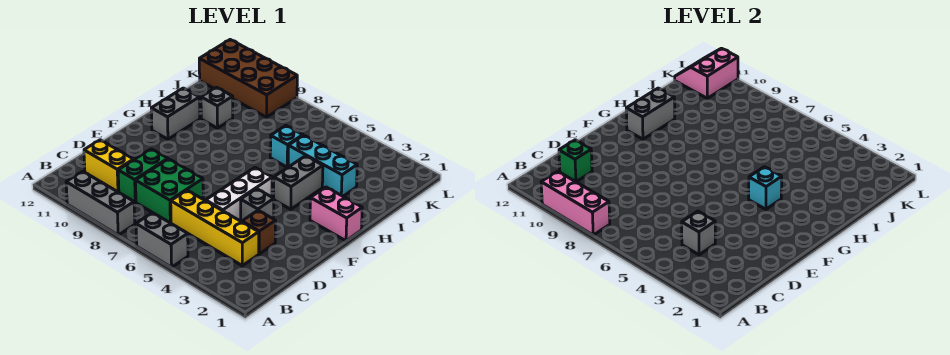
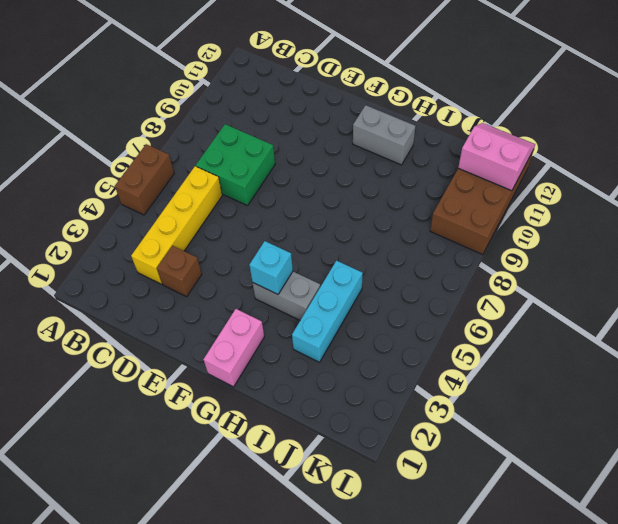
brown brick A5:A6 level 1 -> grey brick A5:A6 level 1
none -> grey brick A8:A10 level 1
none -> green brick C9:D9 level 1
none -> yellow brick C10:C11 level 1

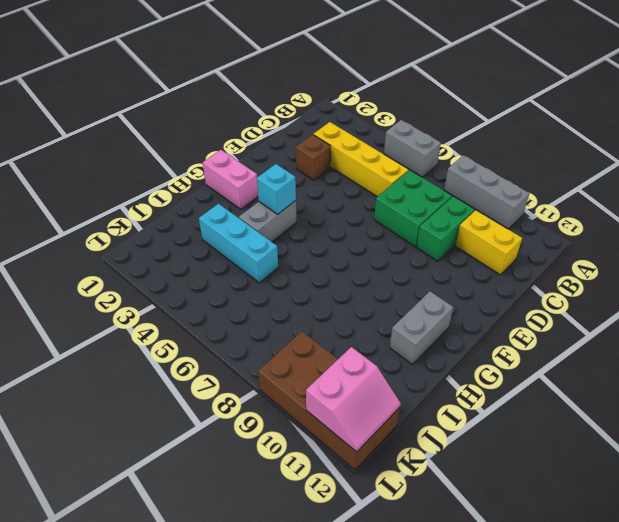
none -> white brick D5:F5 level 1
none -> grey brick E4 level 1
none -> cyan brick I6 level 1

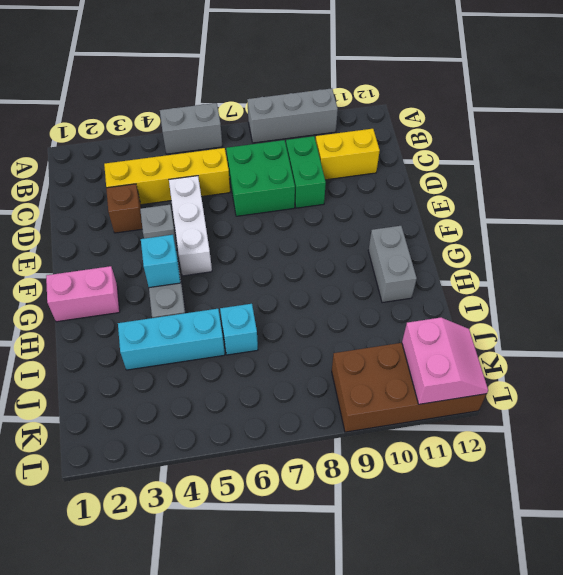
none -> grey brick I10 level 1
none -> pink brick A8:A10 level 2
none -> grey brick C4 level 2

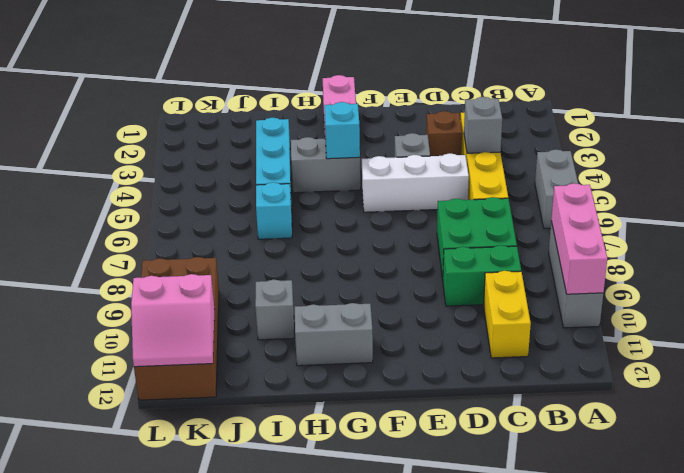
none -> green brick C11 level 2
none -> grey brick G11:H11 level 2

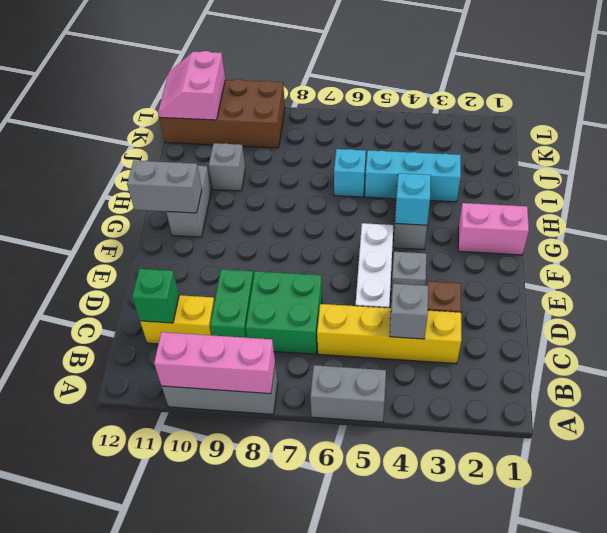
grey brick G11:G12 level 2 -> grey brick G11:H11 level 2

